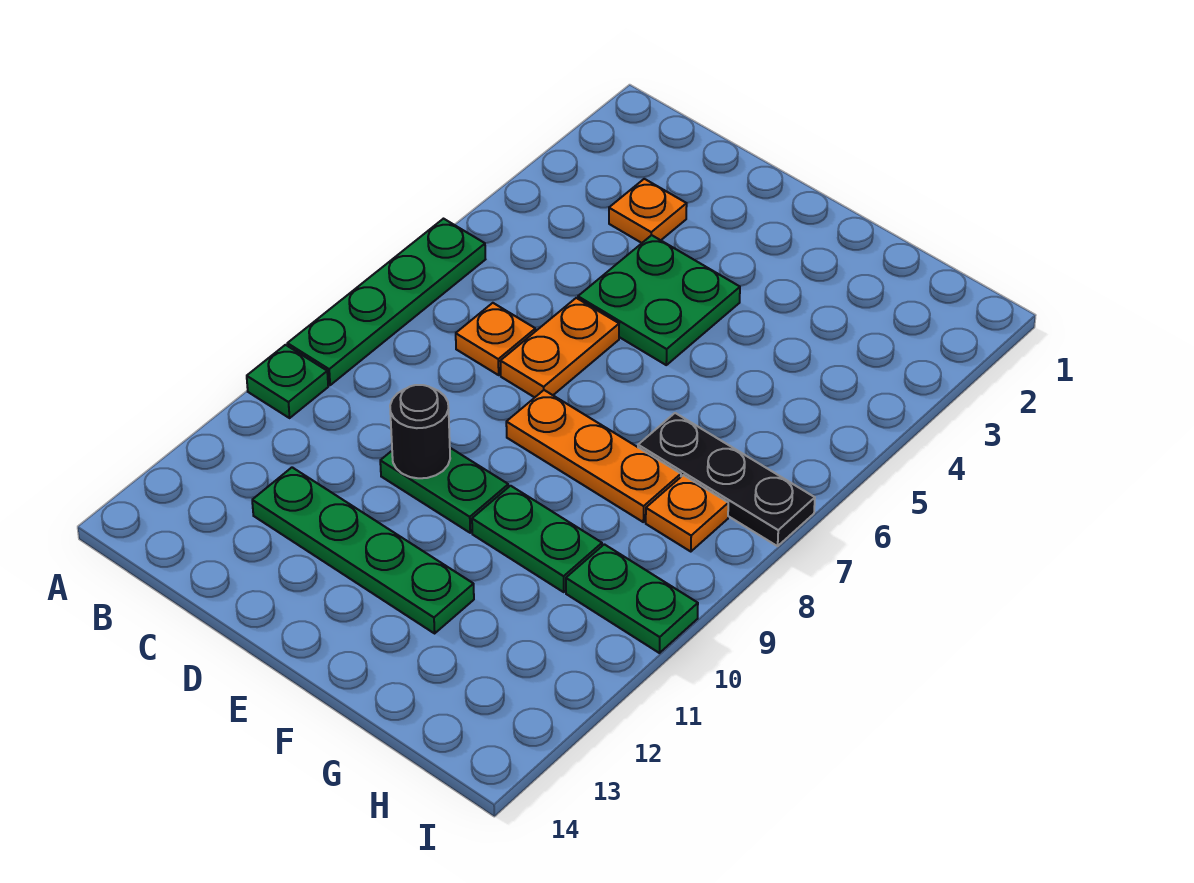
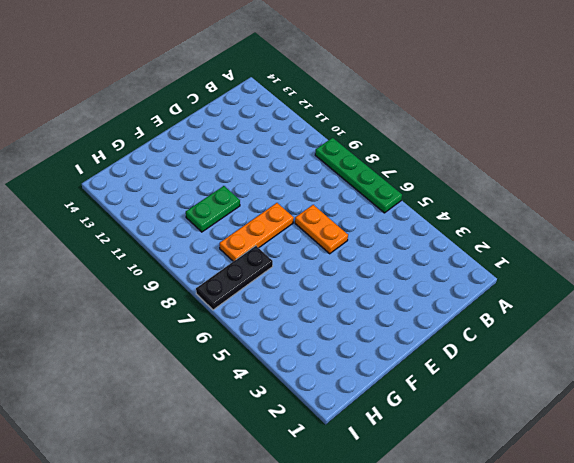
none -> green plate A10 level 1
none -> orange plate C3 level 1
none -> orange plate C7 level 1

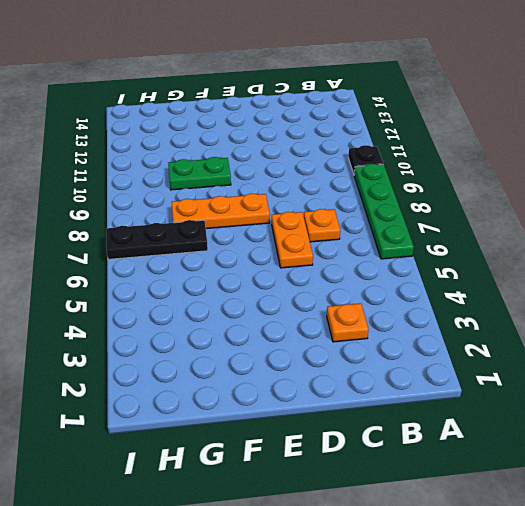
black plate A10 level 1 -> green plate A10 level 1
none -> green plate C12:F12 level 1
none -> green plate D4:E5 level 1
none -> green plate D10:E10 level 1

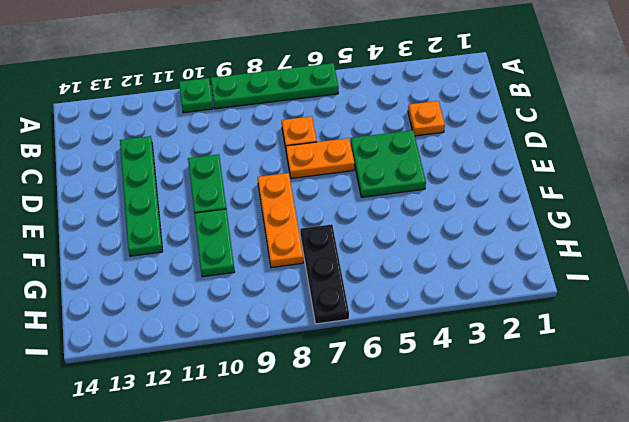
none -> orange plate H8 level 1
none -> green plate H10:I10 level 1
none -> black round brick D10 level 2

